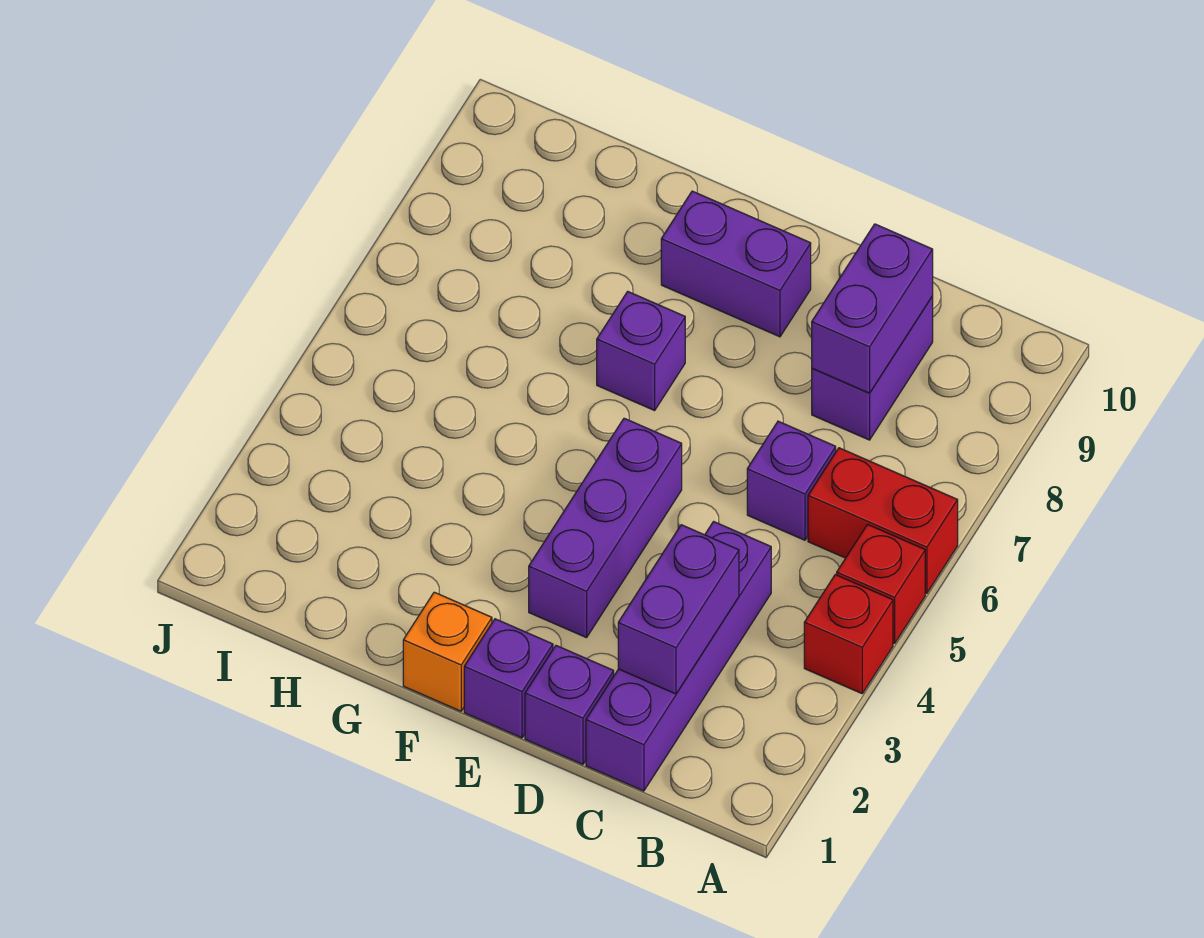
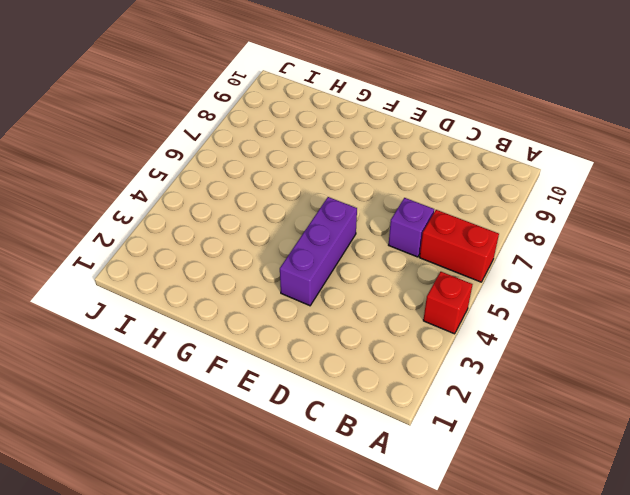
none -> red brick A5 level 1
none -> purple brick C1:C4 level 1
none -> purple brick C8:C9 level 1

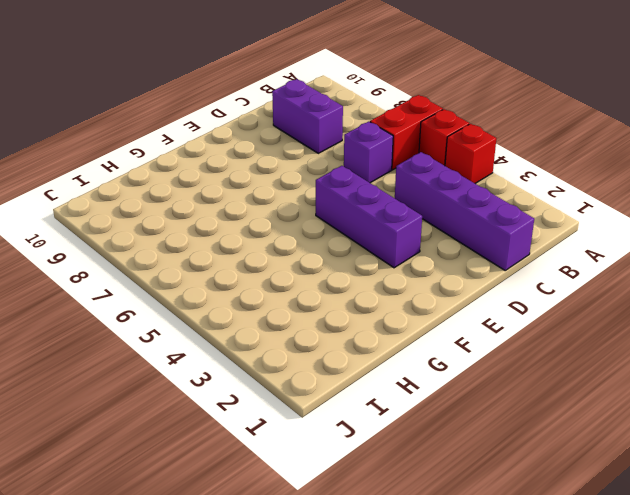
none -> purple brick D1 level 1
none -> purple brick E1 level 1
none -> purple brick E9:F9 level 1

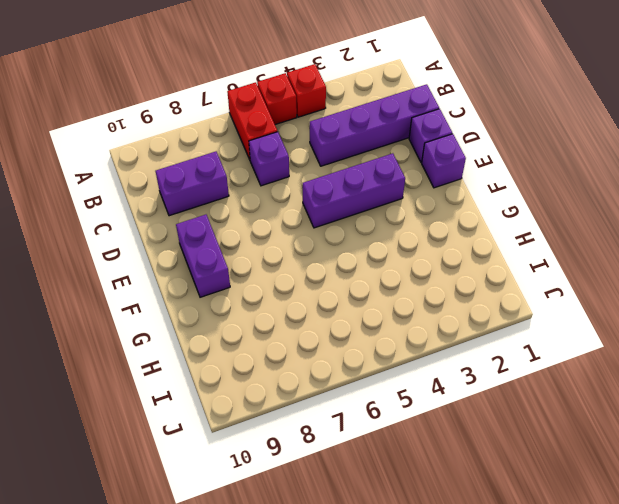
none -> orange brick F1 level 1
none -> purple brick F7 level 1
none -> purple brick C2:C3 level 2

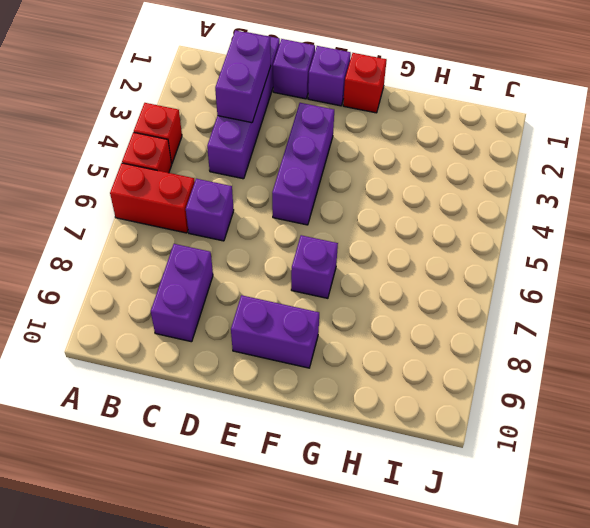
red brick F1 level 1 -> orange brick F1 level 1
none -> purple brick C8:C9 level 2

